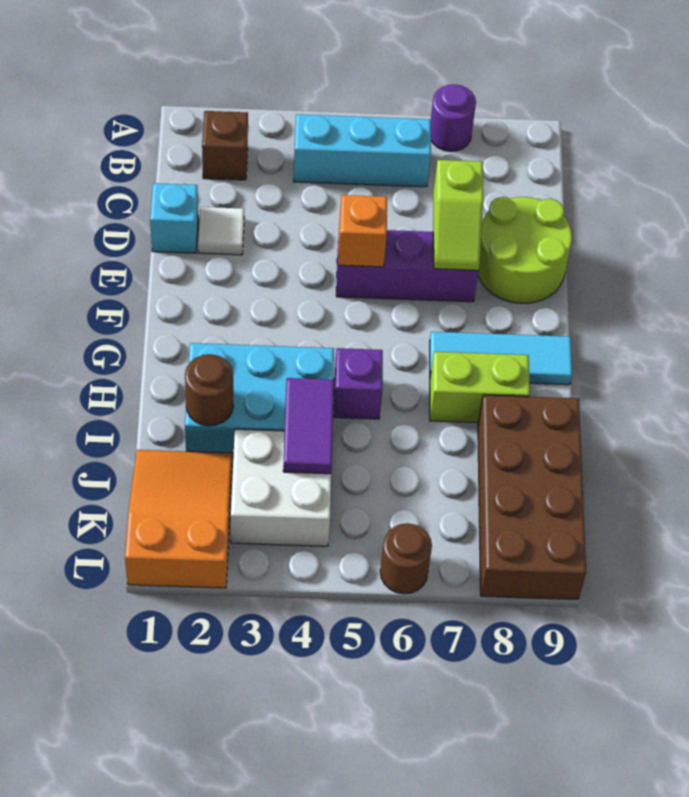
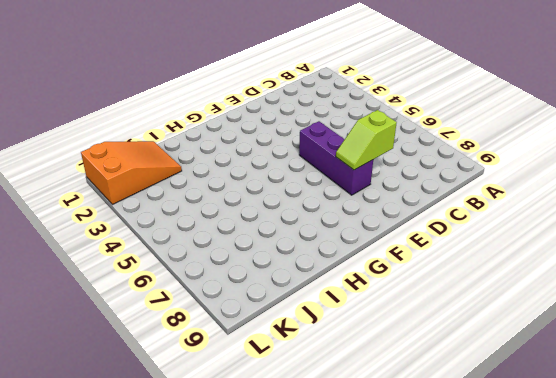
none -> purple round brick A7 level 1
none -> brown brick B2 level 1
none -> cyan brick B4:B6 level 1

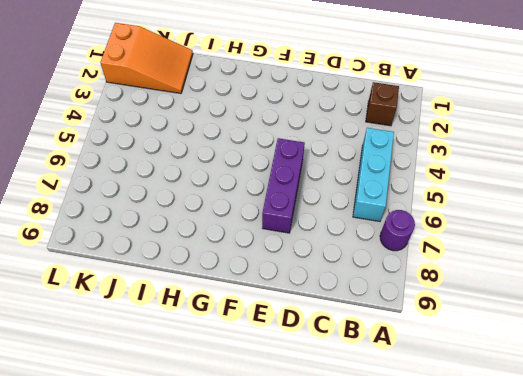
none -> cyan brick D1 level 1
none -> white tile D2 level 1
none -> lime round brick D8:E9 level 1

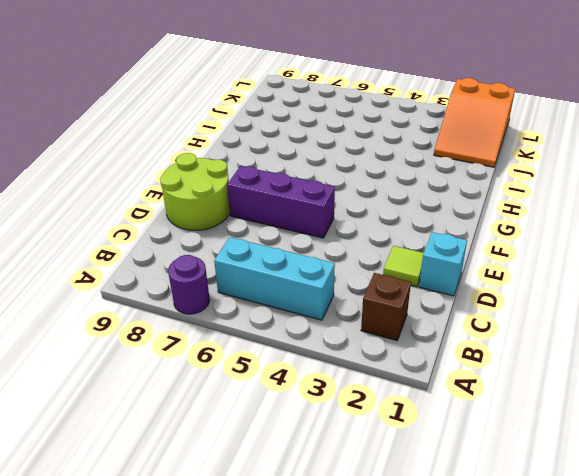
lime tile D2 level 1 -> white tile D2 level 1
none -> cyan tile G7:G9 level 1
none -> cyan brick H2:I4 level 1
none -> purple brick H5 level 1

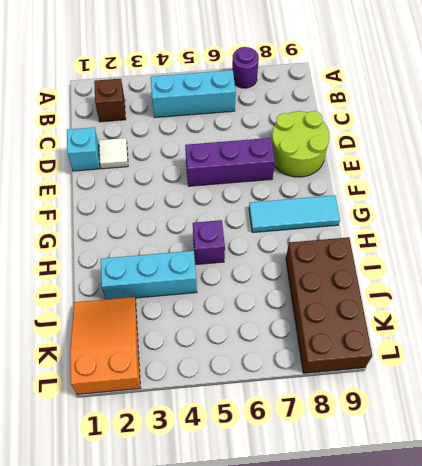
cyan brick I2:I4 level 1 -> cyan brick H2:I4 level 1
none -> lime brick H7:H8 level 1
none -> white brick J3:K4 level 1
none -> brown round brick L6 level 1

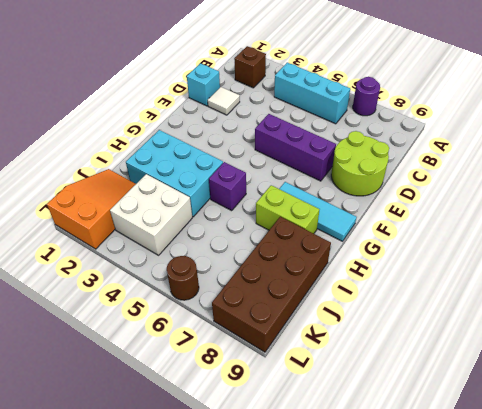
none -> lime slope D7:E7 level 2 top D
none -> orange brick E5 level 2
none -> brown round brick I2 level 2

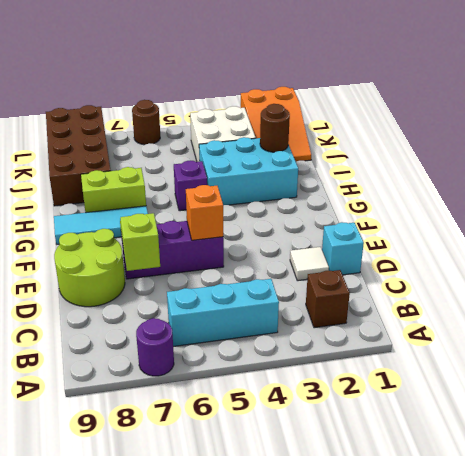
none -> purple tile I4:J4 level 2

